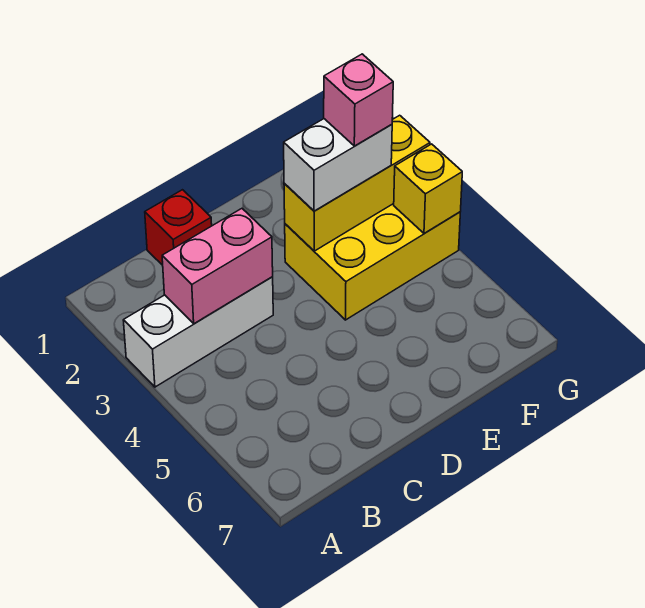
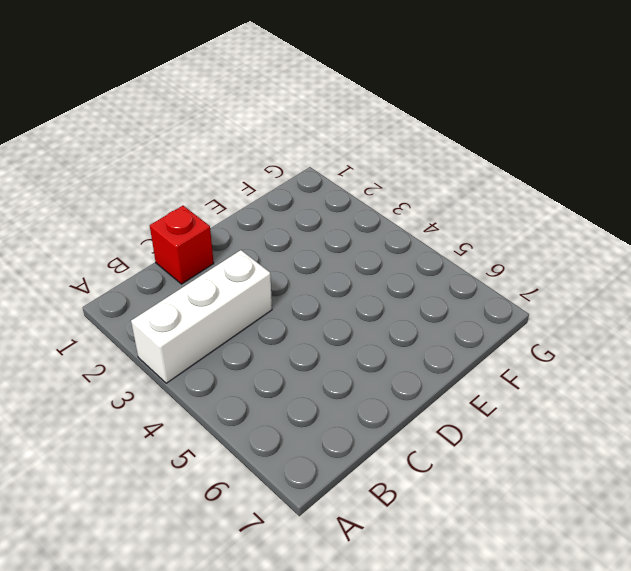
none -> yellow brick E3:G4 level 1
none -> pink brick B3:C3 level 2

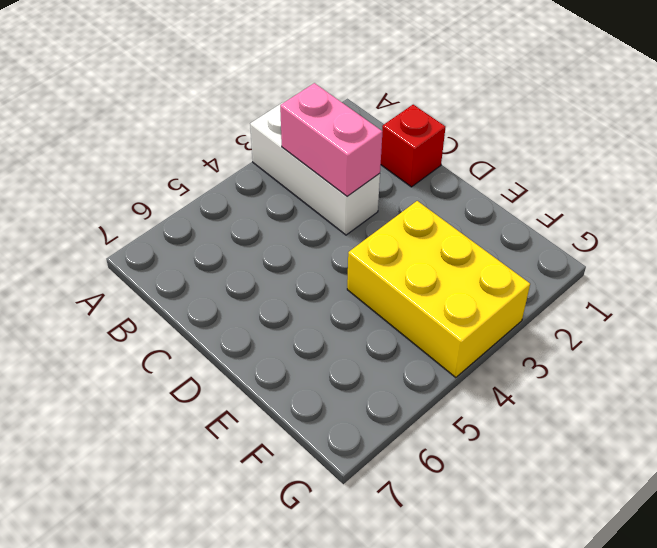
none -> yellow brick E3:G3 level 2
none -> yellow brick G4 level 2

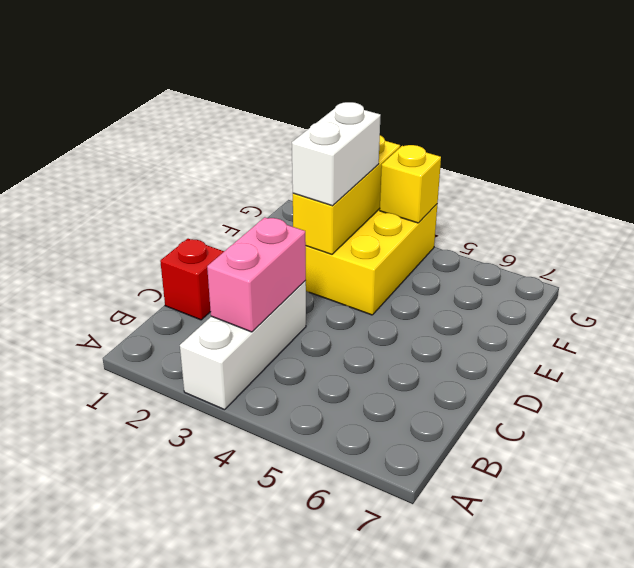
none -> pink brick F3 level 4

